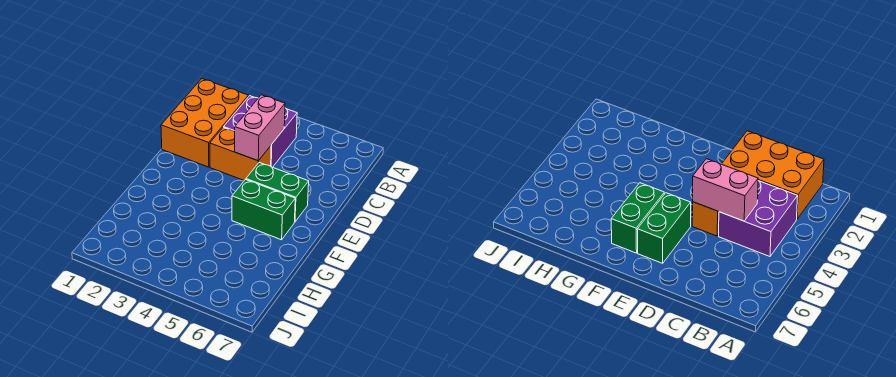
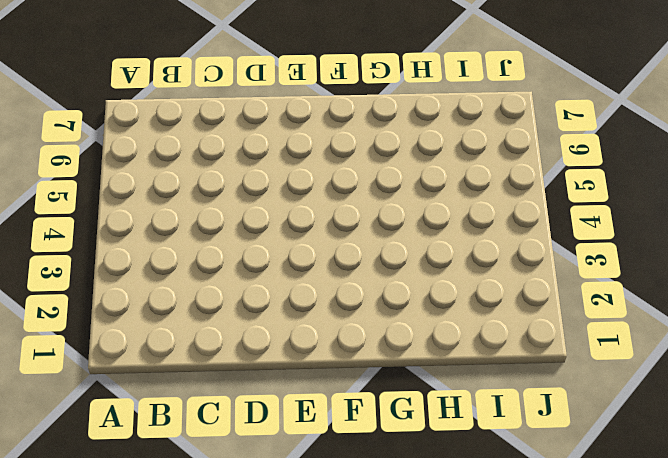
none -> orange brick B1:D2 level 1
none -> purple brick B3:C4 level 1

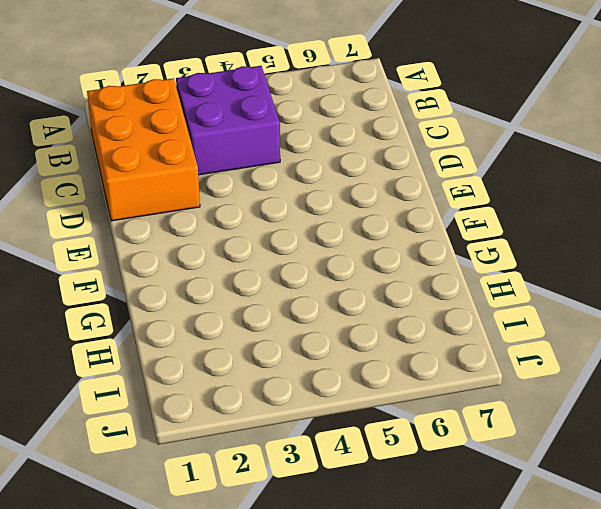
none -> orange brick D3:D4 level 1
none -> green brick E5:E6 level 1

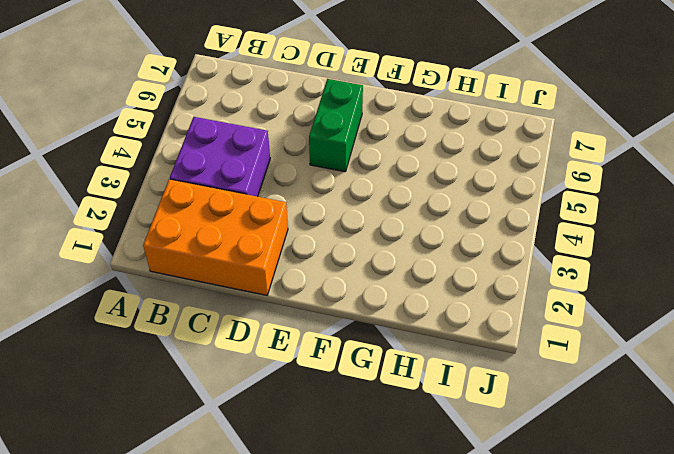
none -> orange brick D3:D4 level 1
none -> green brick F5:F6 level 1

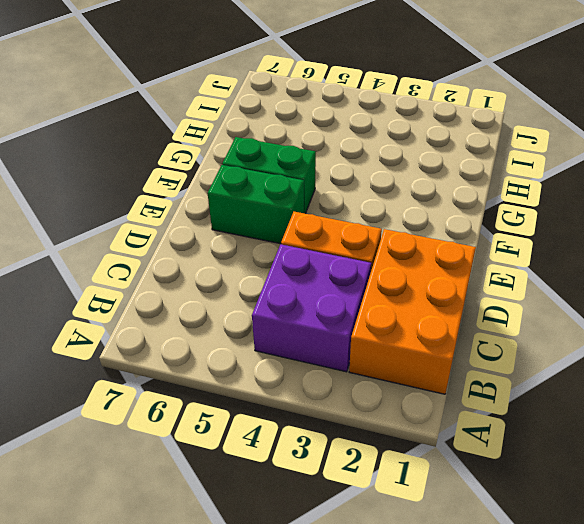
none -> pink brick C4:D4 level 2

